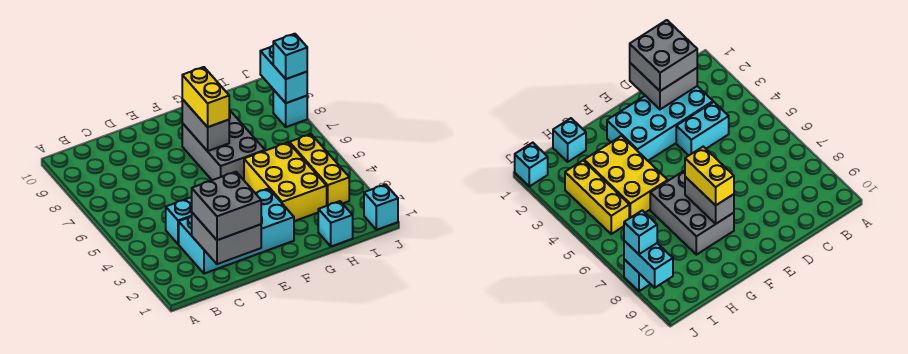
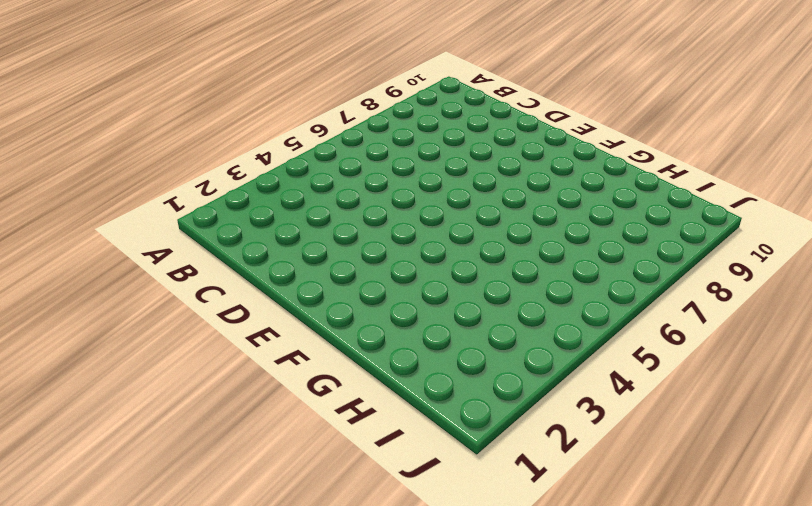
none -> cyan brick C2:F3 level 1
none -> cyan brick C4:D4 level 1
none -> grey brick F6:G8 level 1

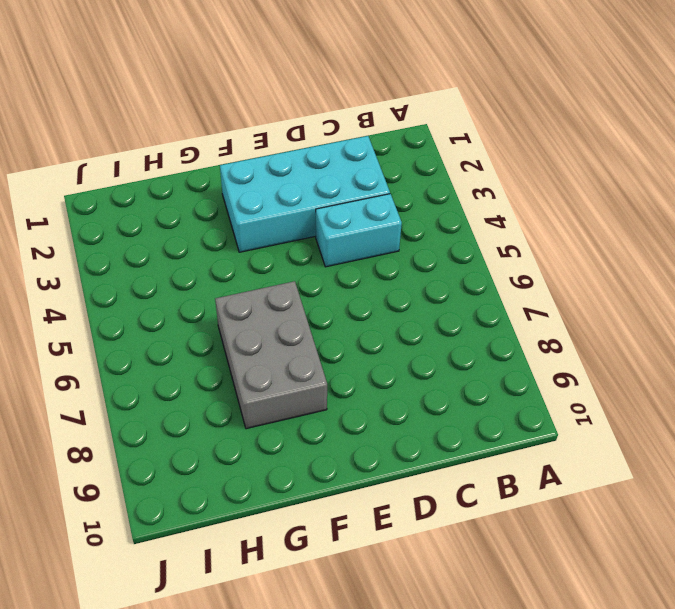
none -> yellow brick G3:H5 level 1
none -> cyan brick H1 level 1
none -> yellow brick I3:I5 level 1

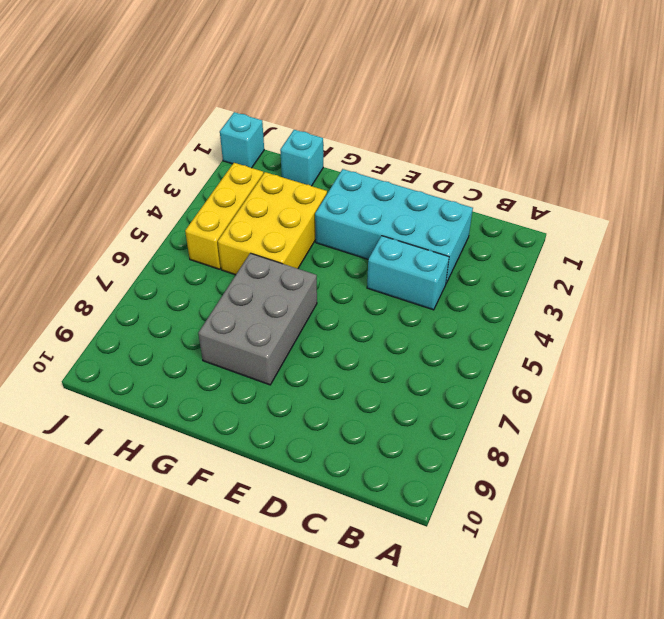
none -> cyan brick J8 level 1
none -> grey brick C1:D2 level 2
none -> grey brick F7:F8 level 2

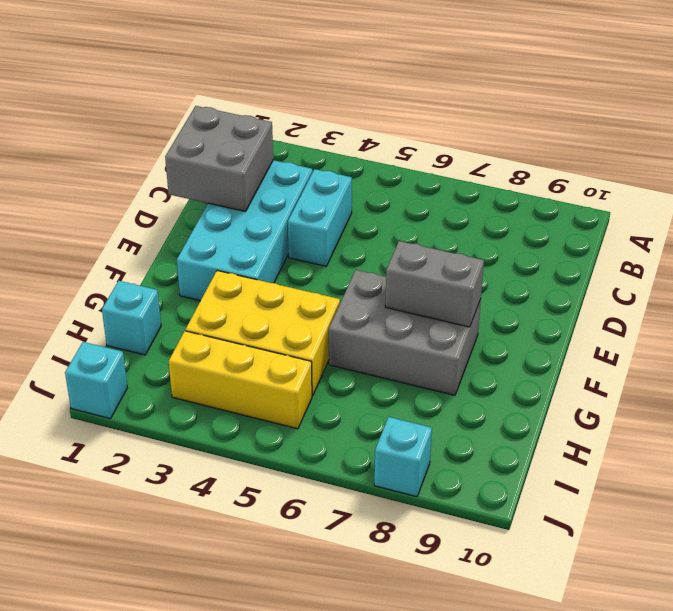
none -> cyan brick J8:J9 level 2
none -> grey brick C1:D2 level 3
none -> yellow brick F7:F8 level 3

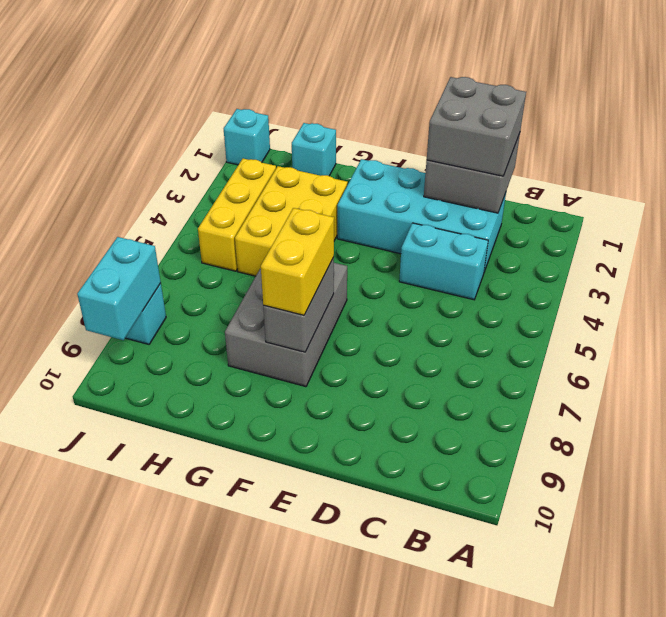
none -> cyan brick J8 level 3

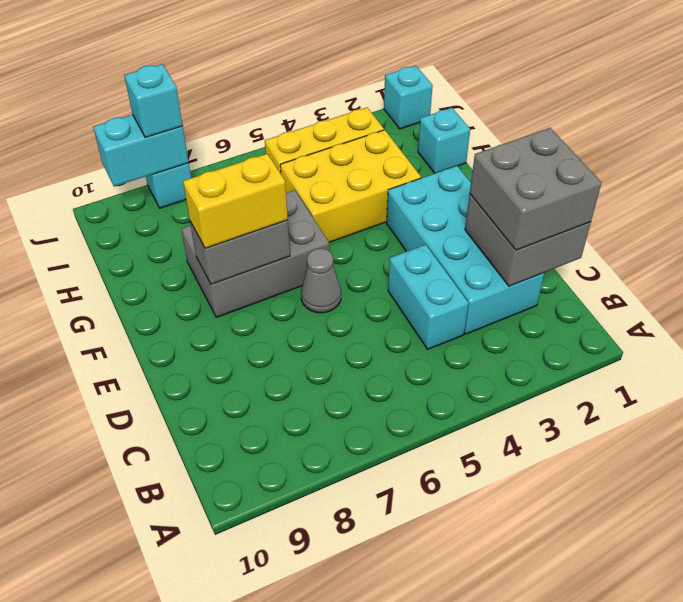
grey cone E6 level 1 -> none

